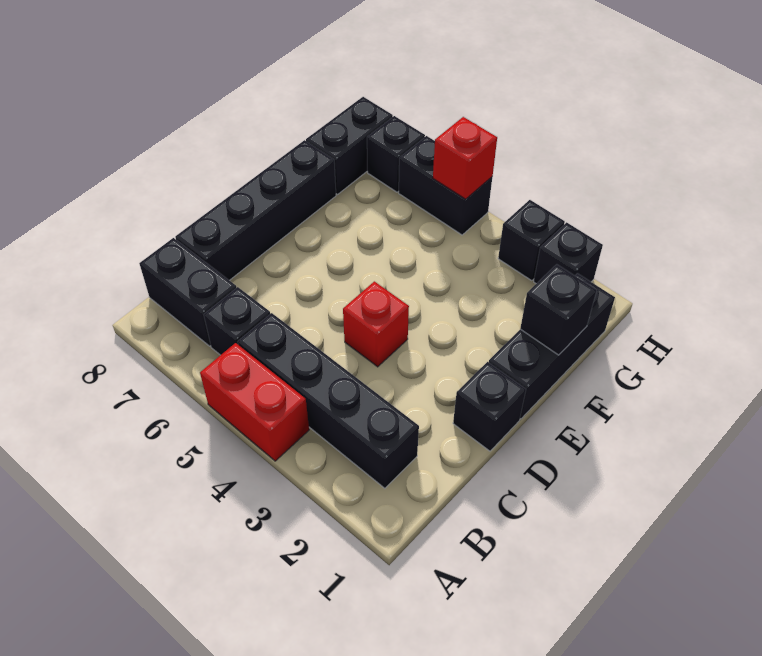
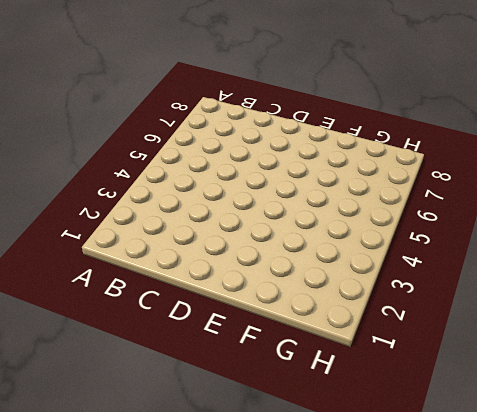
none -> red brick A4:A5 level 1
none -> black brick B2:B5 level 1
none -> black brick B6 level 1

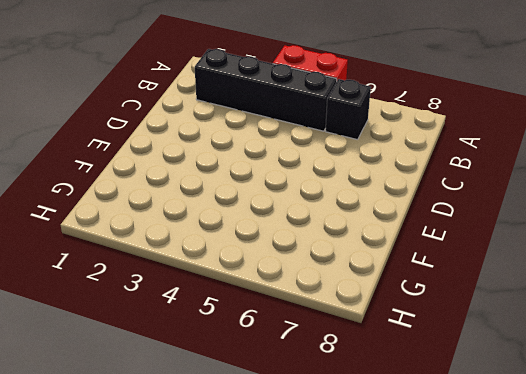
none -> black brick B7:B8 level 1
none -> black brick C8:F8 level 1
none -> black brick D1 level 1

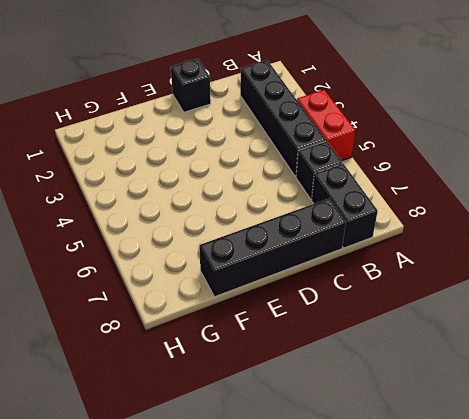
none -> red brick D4 level 1
none -> black brick E1:G1 level 1
none -> black brick G8:H8 level 1

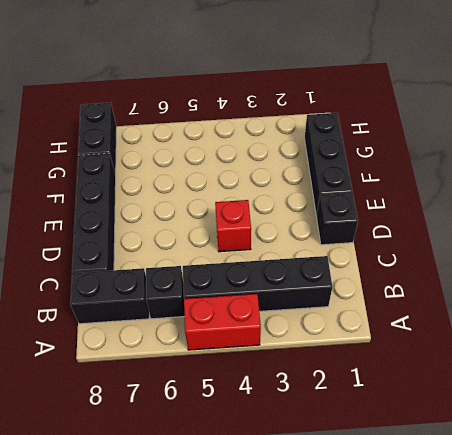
none -> black brick H2 level 1
none -> black brick H3 level 1
none -> black brick H5:H6 level 1

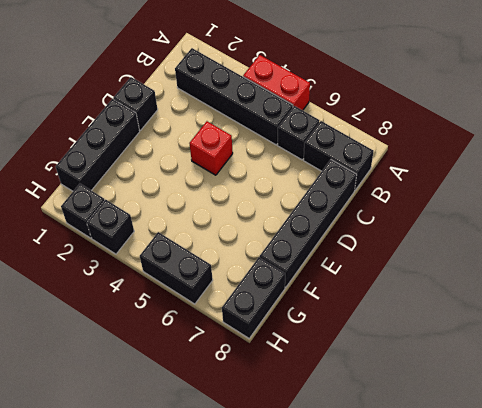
none -> black brick H7 level 1
none -> black brick F1 level 2
none -> red brick H5 level 2

